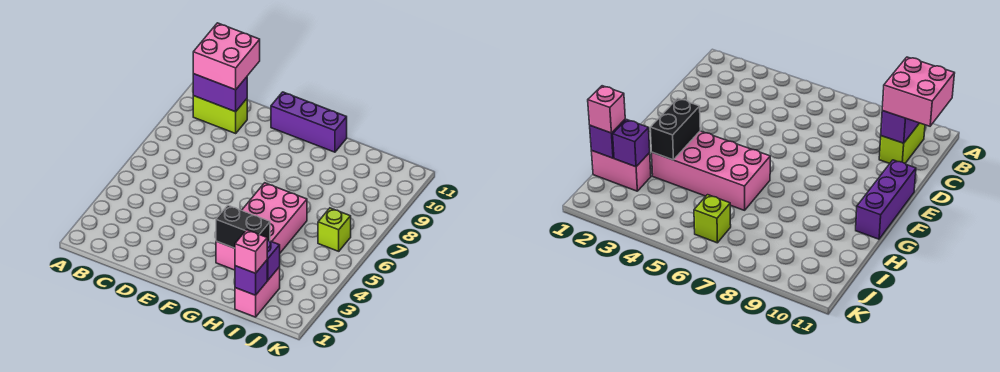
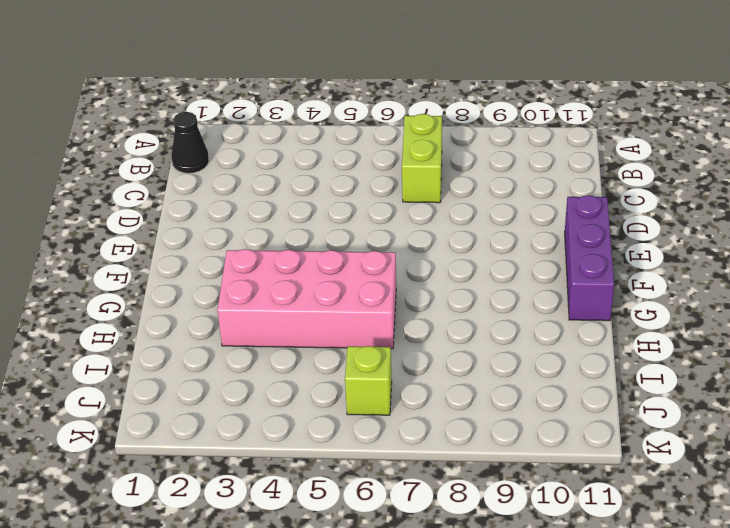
black cone B1 level 1 -> none
lime brick B7:C7 level 1 -> lime brick B10:C10 level 1
none -> pink brick I1:I2 level 1
none -> purple brick B10:C10 level 2

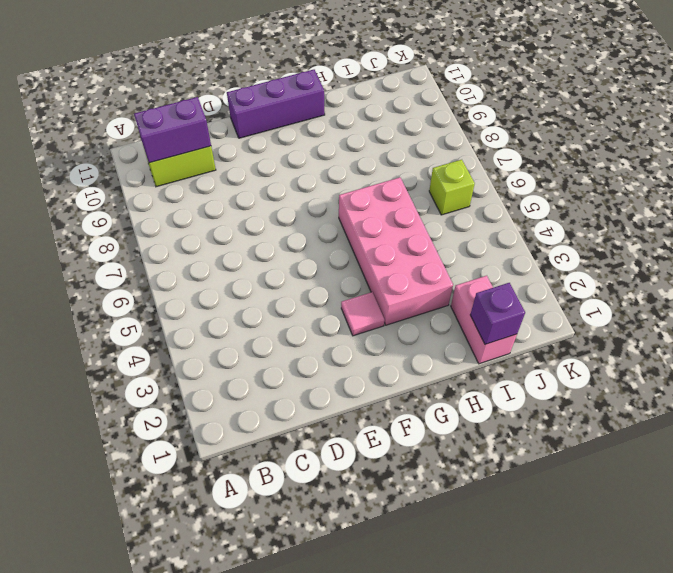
pink tile F3 level 1 -> none
none -> black brick G3:H3 level 2
none -> purple brick I2 level 2

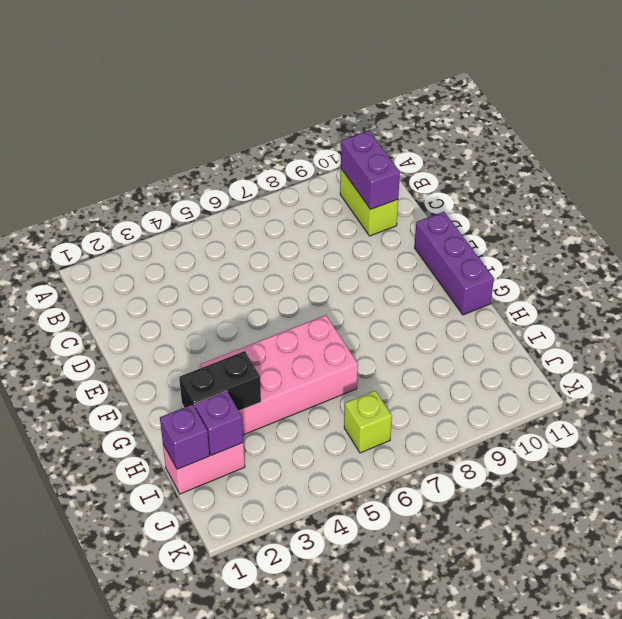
black brick H2:H3 level 2 -> black brick G3:H3 level 2
none -> pink brick B10:C11 level 3
none -> pink brick I1 level 3

